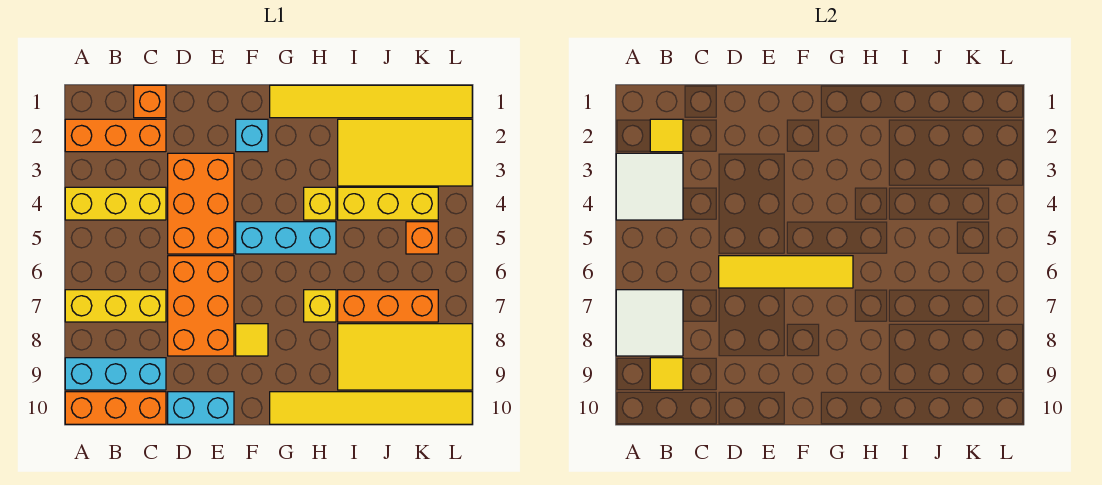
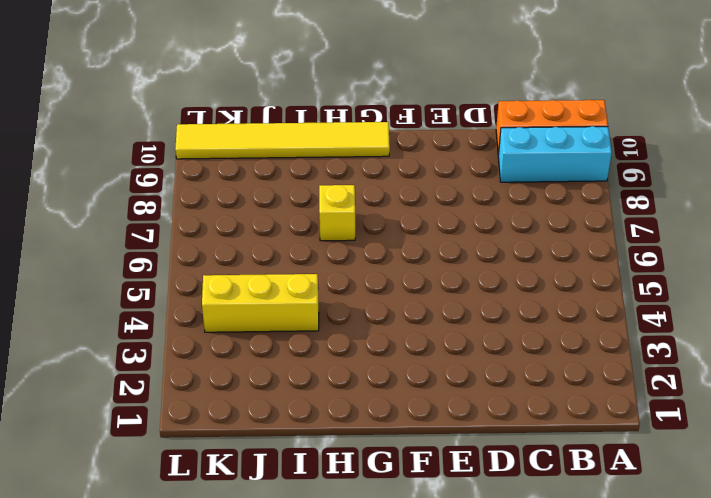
none -> orange brick A2:C2 level 1
none -> yellow brick A4:C4 level 1
none -> yellow brick A7:C7 level 1

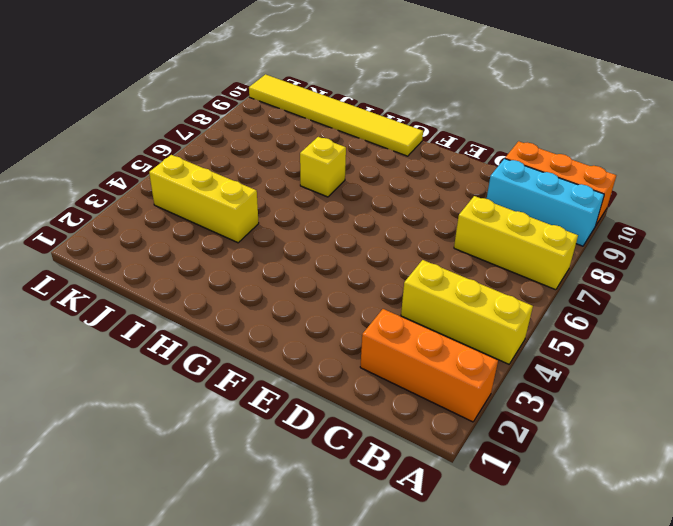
none -> orange brick C1 level 1
none -> orange brick D3:E5 level 1
none -> orange brick D6:E8 level 1

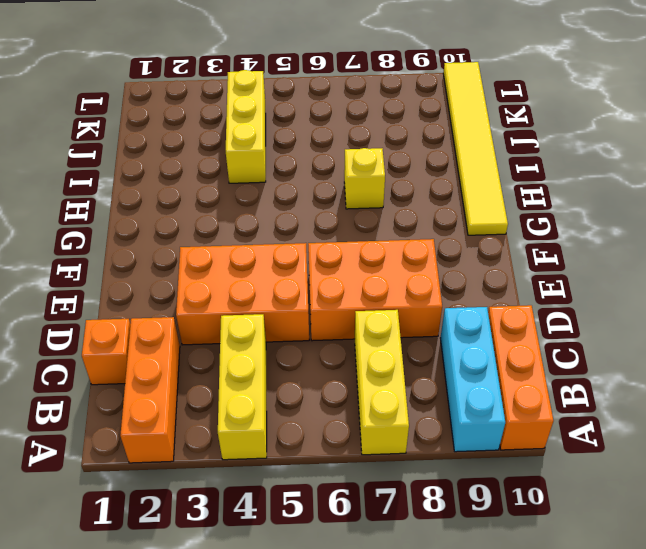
none -> cyan brick D10:E10 level 1
none -> cyan brick F2 level 1
none -> cyan brick F5:H5 level 1

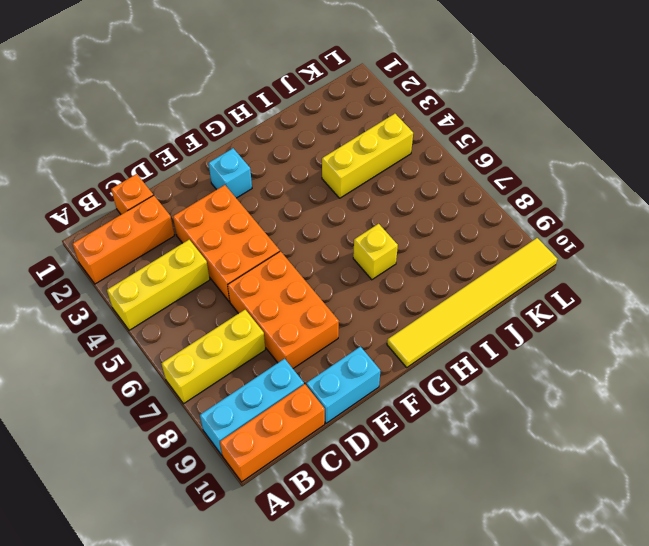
none -> cyan brick F5:H5 level 1
none -> yellow tile F8 level 1
none -> yellow tile G1:L1 level 1

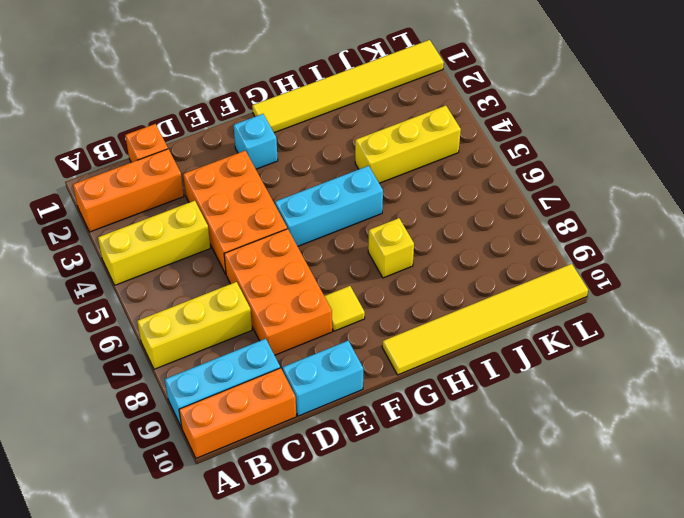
none -> yellow brick H4 level 1
none -> yellow tile I2:L3 level 1
none -> orange brick I7:K7 level 1

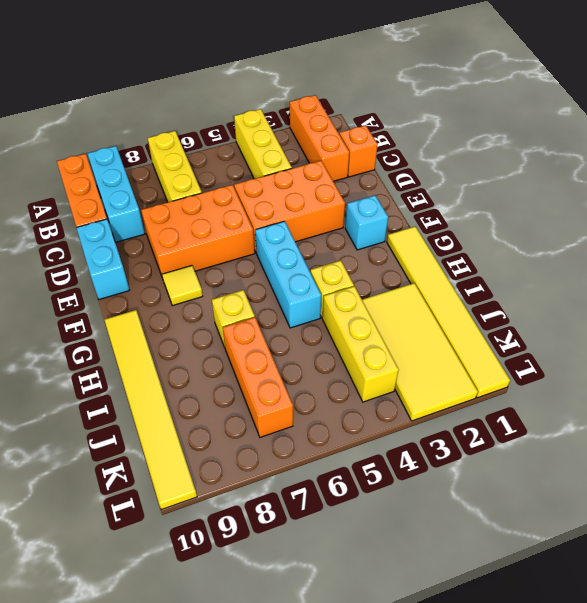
none -> yellow tile I8:L9 level 1
none -> orange brick K5 level 1
none -> white tile A3:B4 level 2

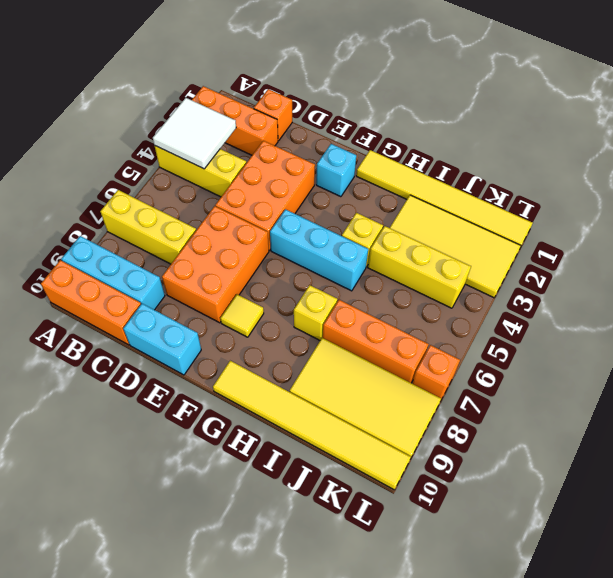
orange brick L7 level 1 -> orange brick K5 level 1
none -> white tile A7:B8 level 2
none -> yellow tile B2 level 2
none -> yellow tile B9 level 2

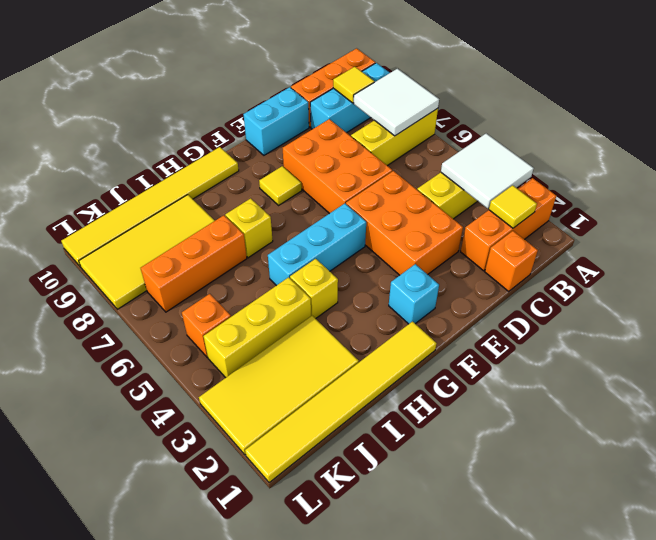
none -> yellow tile D6:G6 level 2

